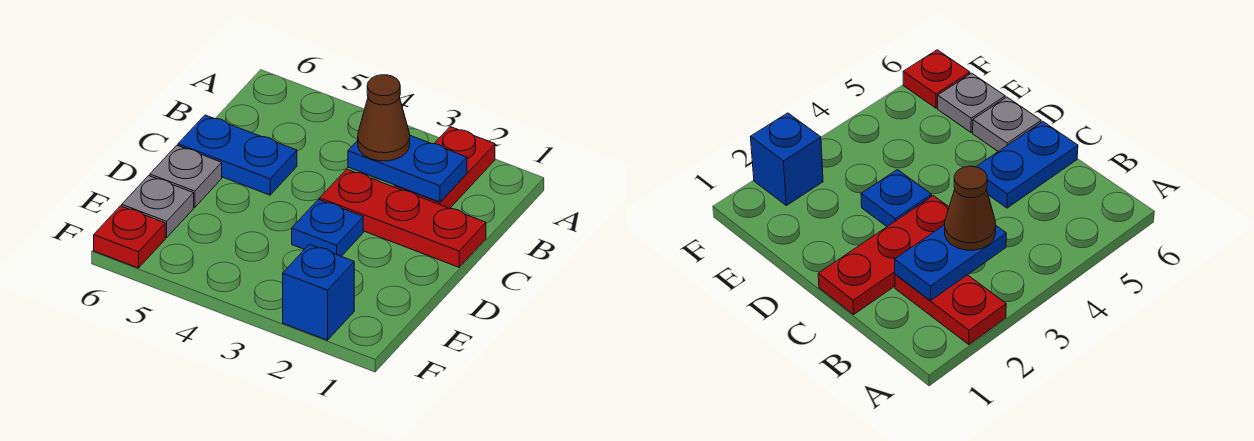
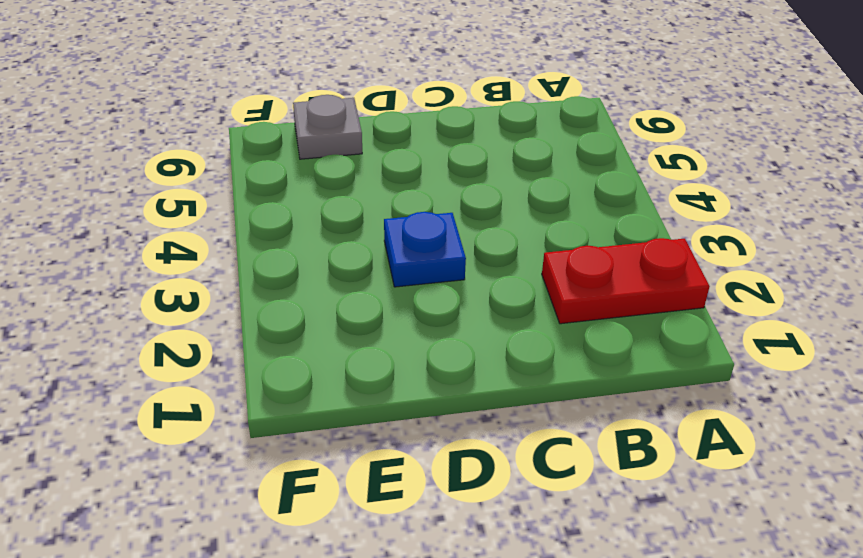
none -> red plate C1:C3 level 1
none -> blue plate C5:C6 level 1

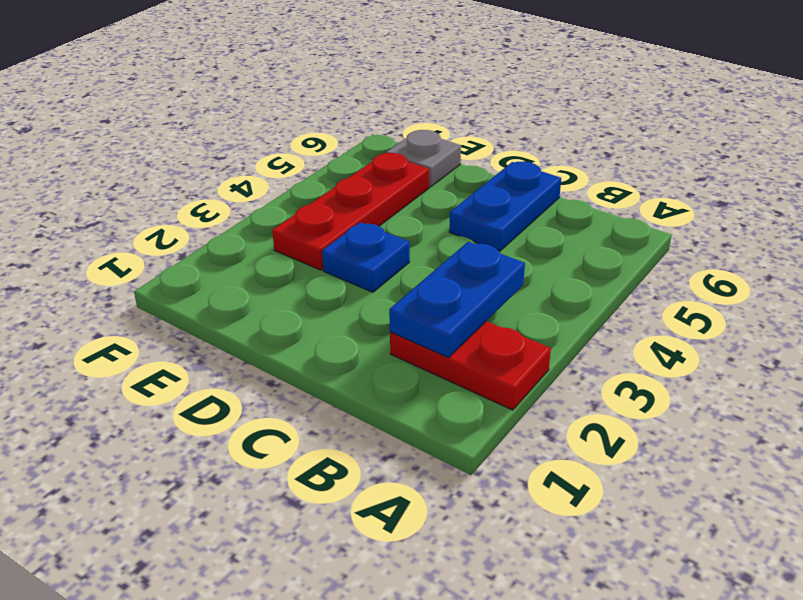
red plate E3:E5 level 1 -> red plate C1:C3 level 1
none -> grey plate D6 level 1
none -> blue brick F2 level 1

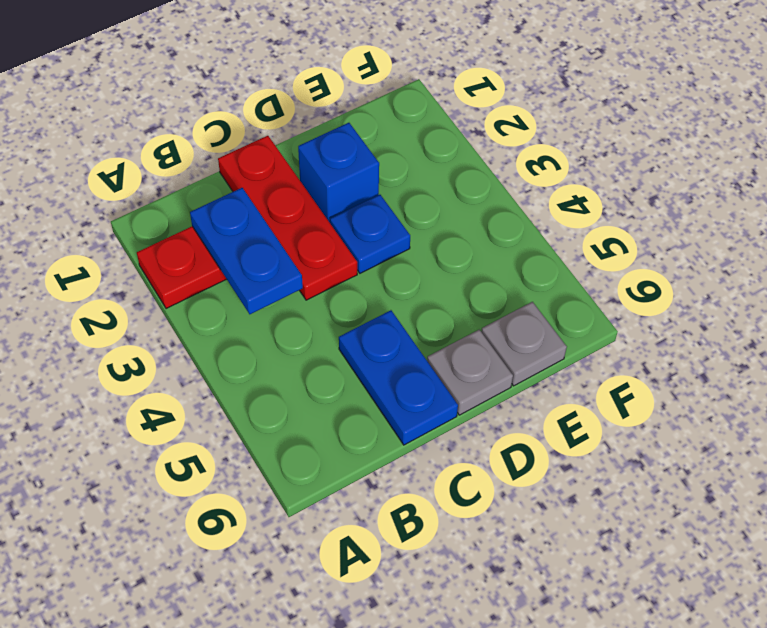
blue brick D2 level 1 -> blue brick F2 level 1
none -> red plate F6 level 1
none -> brown cone B3 level 3

